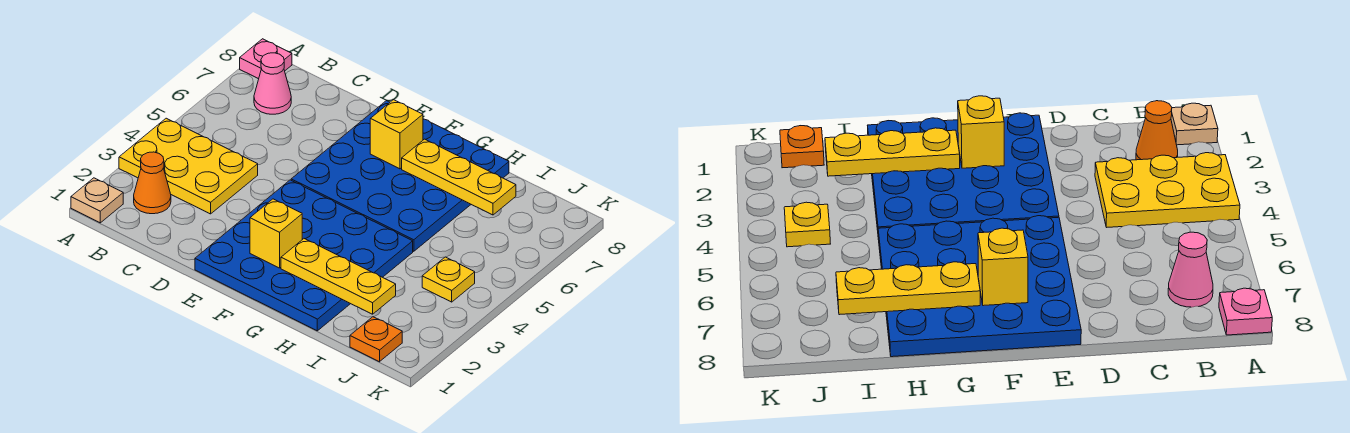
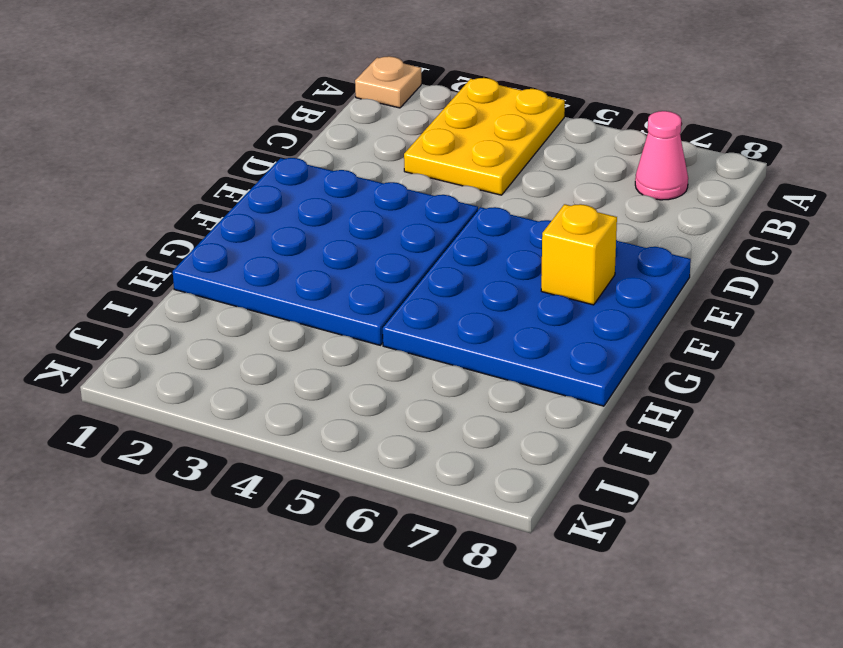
none -> pink plate A8 level 1
none -> orange cone B2 level 1
none -> orange plate J1 level 1

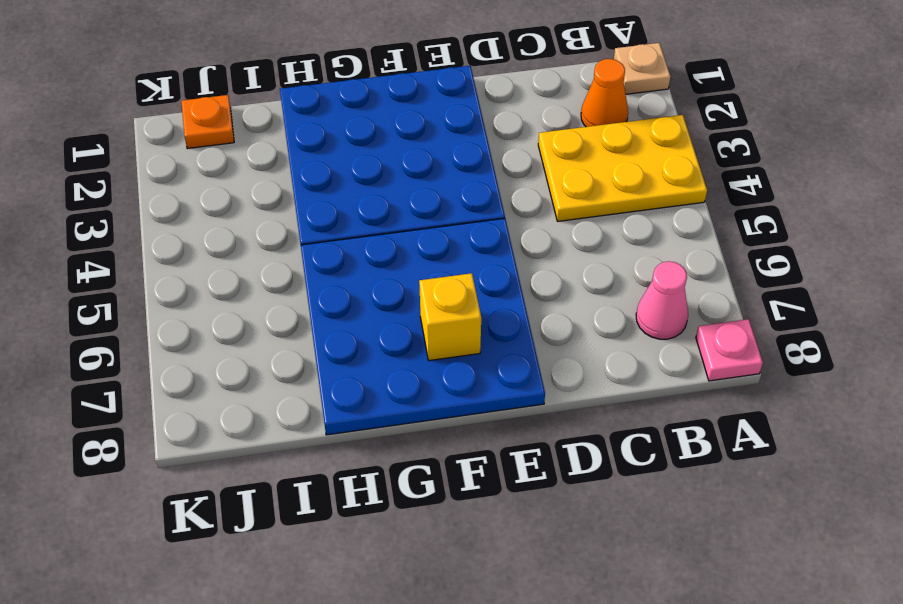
none -> yellow plate J4 level 1
none -> yellow brick F2 level 2
none -> yellow plate G2:I2 level 2

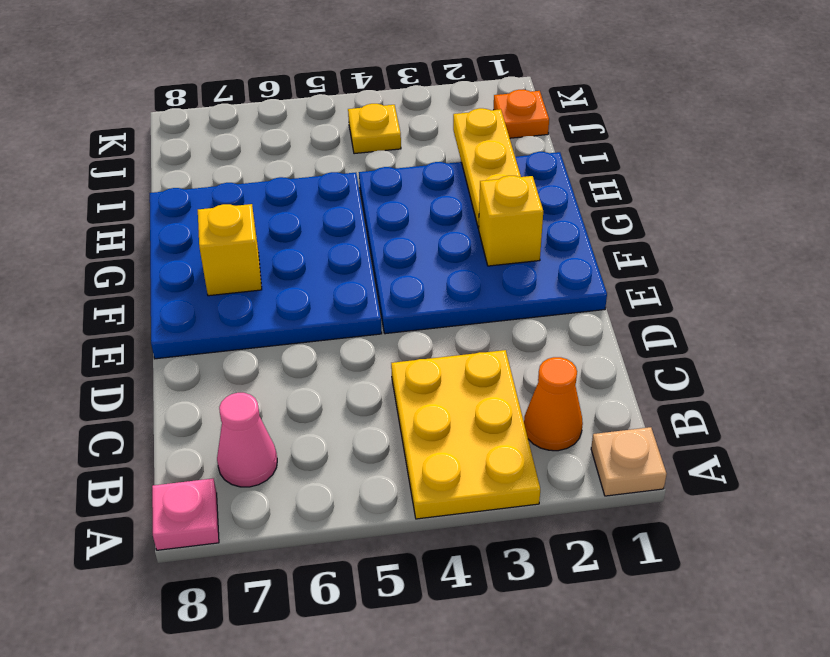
none -> yellow plate G7:I7 level 2

